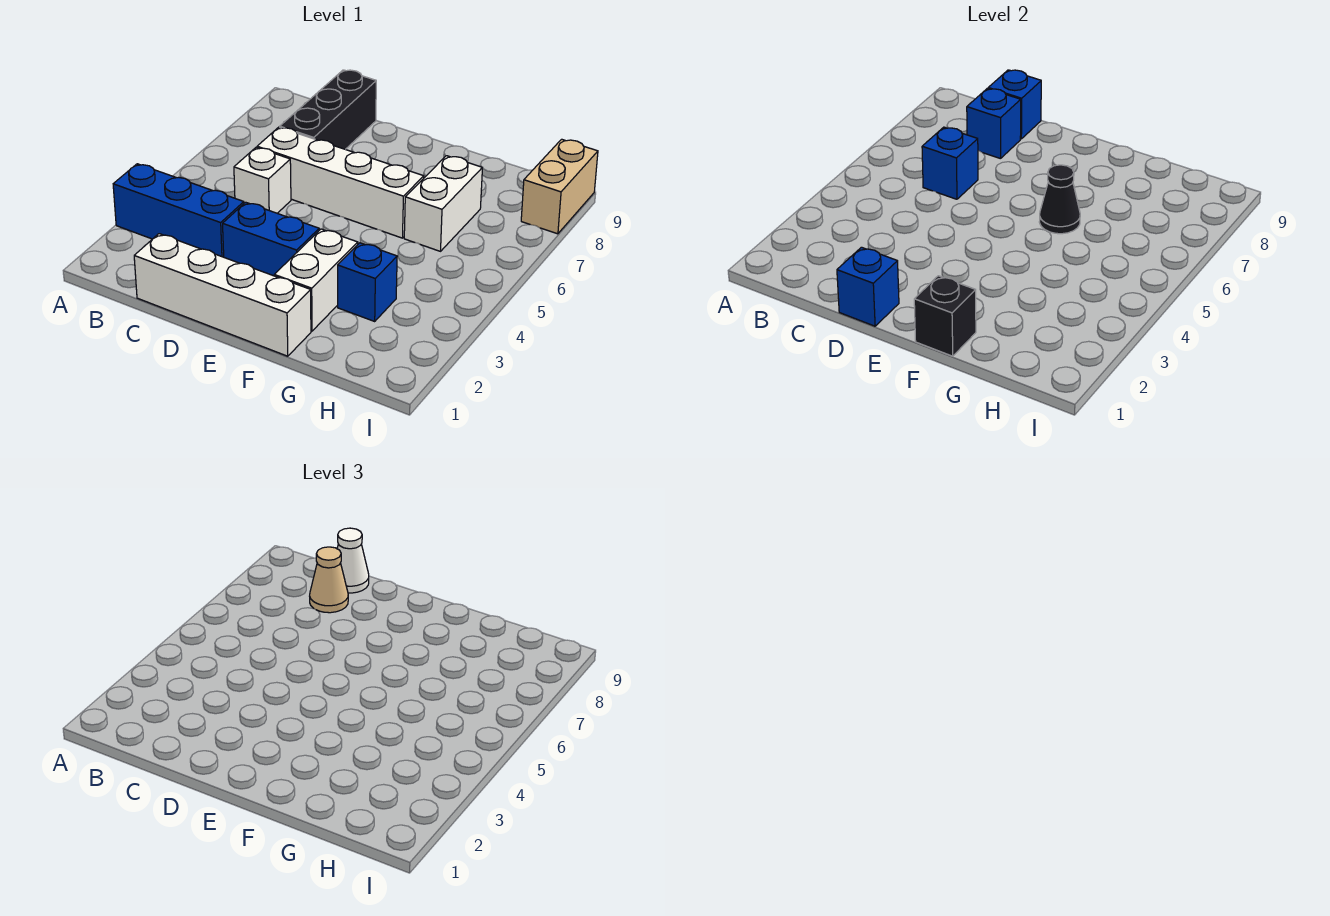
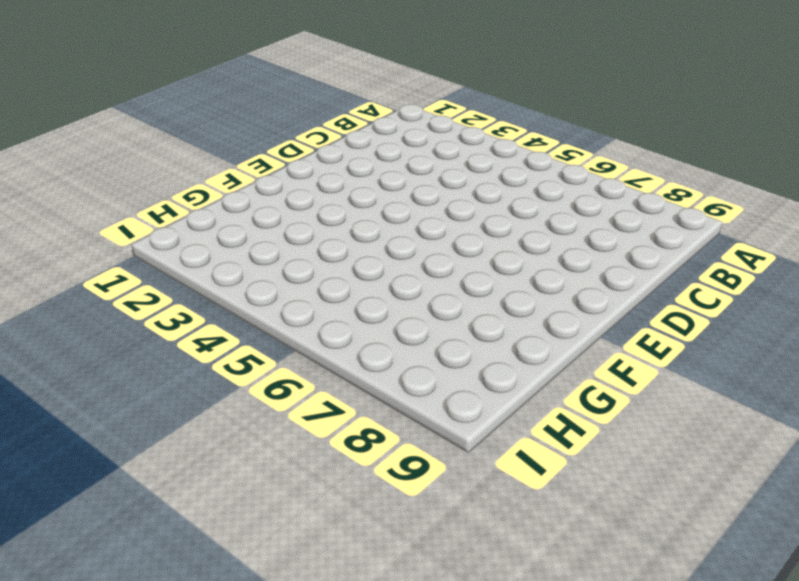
none -> blue brick A3:C3 level 1
none -> white brick C1:F1 level 1
none -> white brick C5 level 1

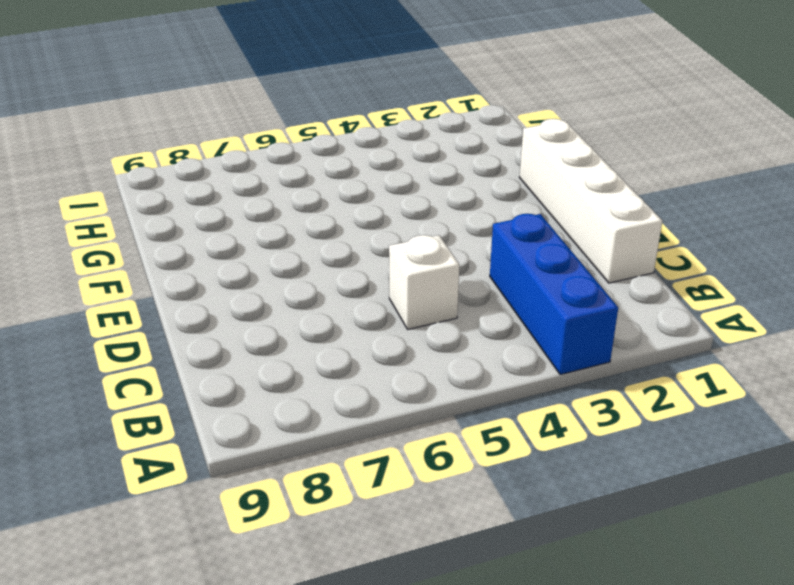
none -> white brick C6:F6 level 1
none -> black brick C7:C9 level 1
none -> blue brick D3:E3 level 1

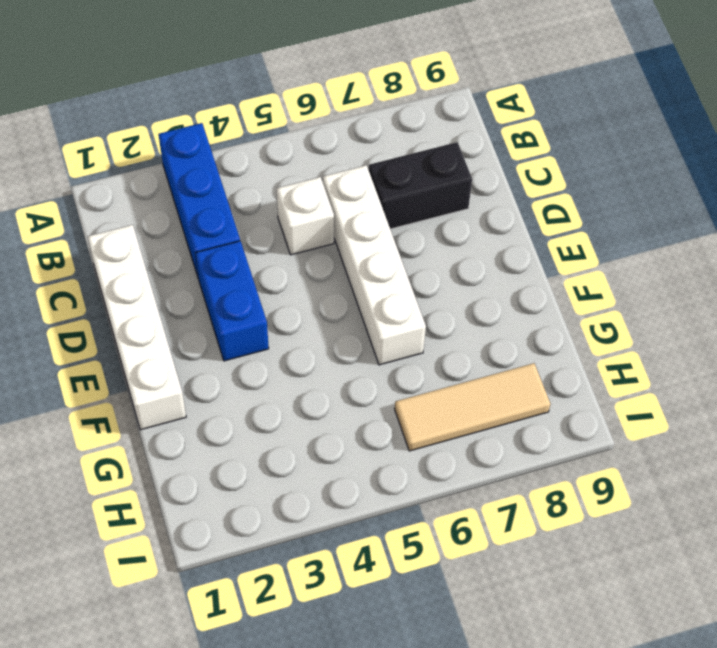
black brick C7:C8 level 1 -> black brick C7:C9 level 1
tan tile H6:H8 level 1 -> none
none -> white brick F2:F3 level 1
none -> blue brick G3 level 1
none -> white brick G6:G7 level 1

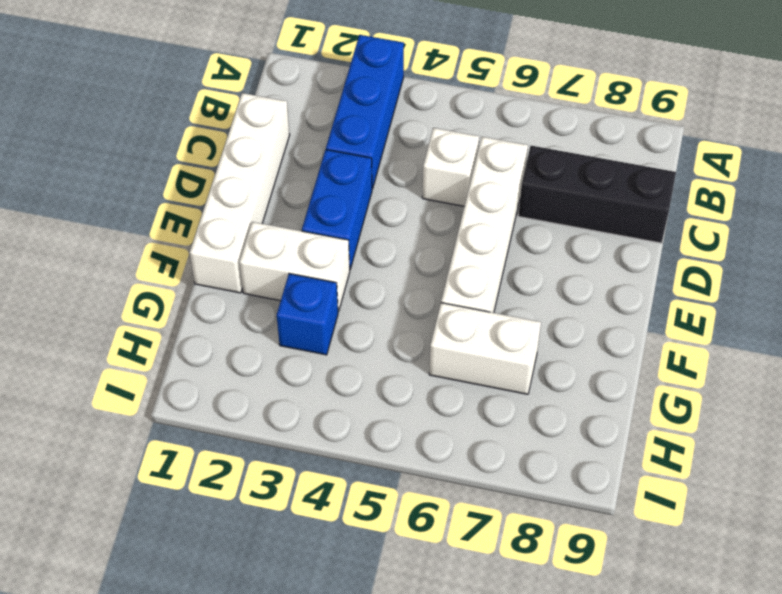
none -> tan brick I8:I9 level 1
none -> blue brick C6 level 2
none -> blue brick C8 level 2

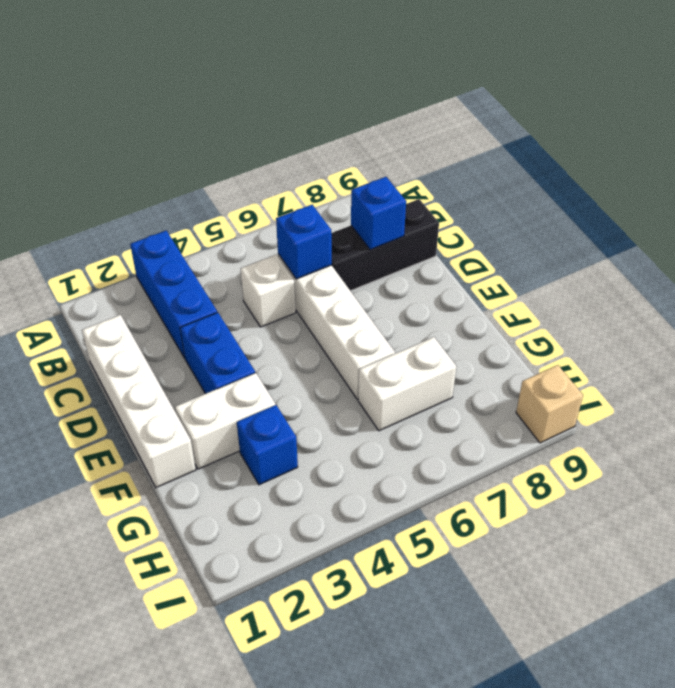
tan brick I9 level 1 -> tan brick I8:I9 level 1
none -> blue brick C9 level 2
none -> blue brick D1 level 2
none -> black brick F1 level 2

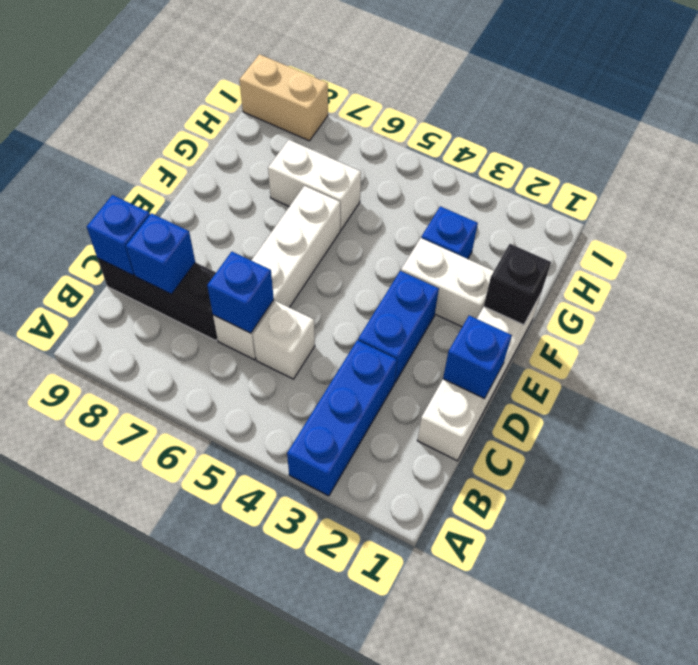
none -> black cone F6 level 2
none -> tan cone C8 level 3
none -> white cone C9 level 3

